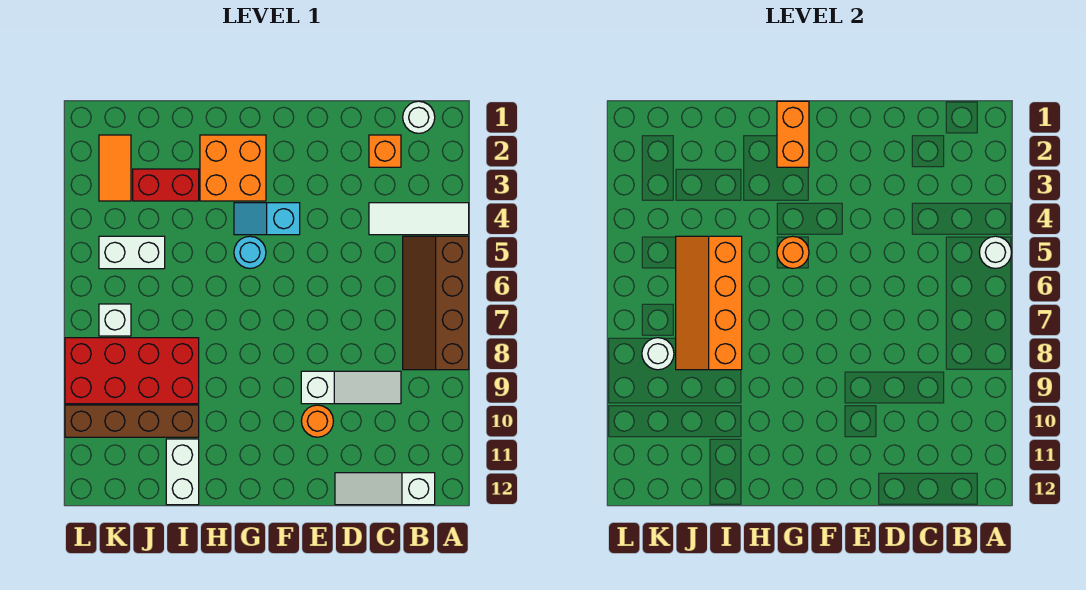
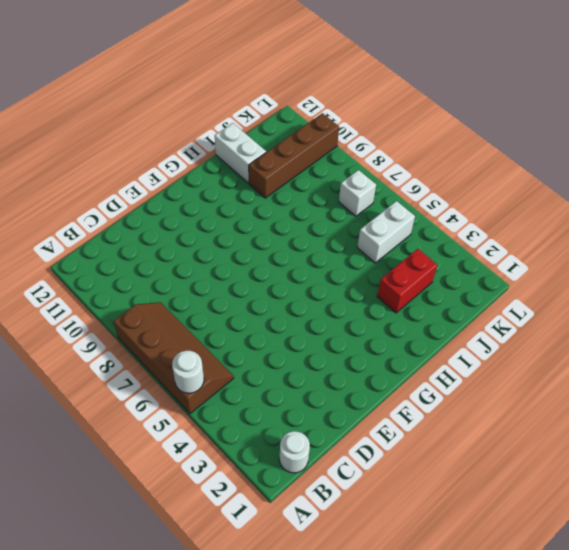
none -> white tile A4:C4 level 1
none -> white slope B12:D12 level 1 top B
none -> orange brick C2 level 1

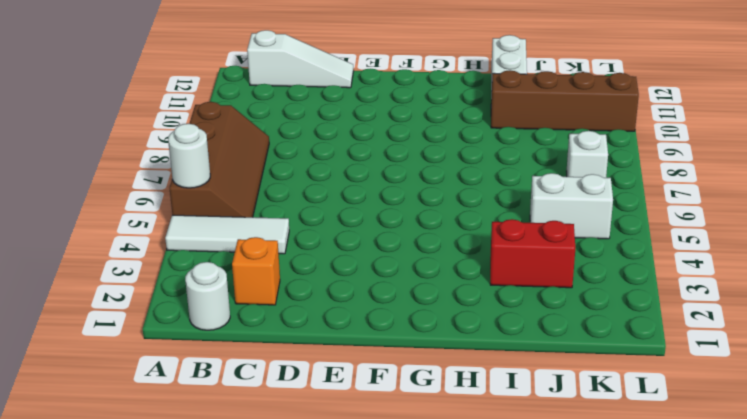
none -> white slope C9:E9 level 1 top E
none -> orange round brick E10 level 1
none -> cyan slope F4:G4 level 1 top F

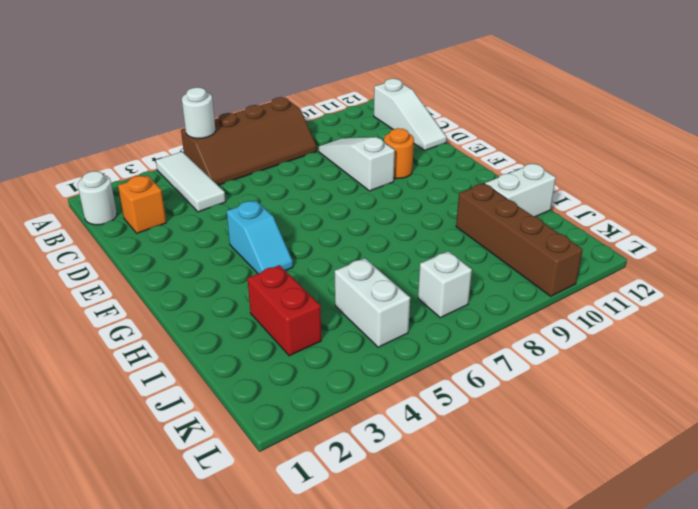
none -> orange brick G2:H3 level 1
none -> cyan round brick G5 level 1
none -> red brick I8:L9 level 1

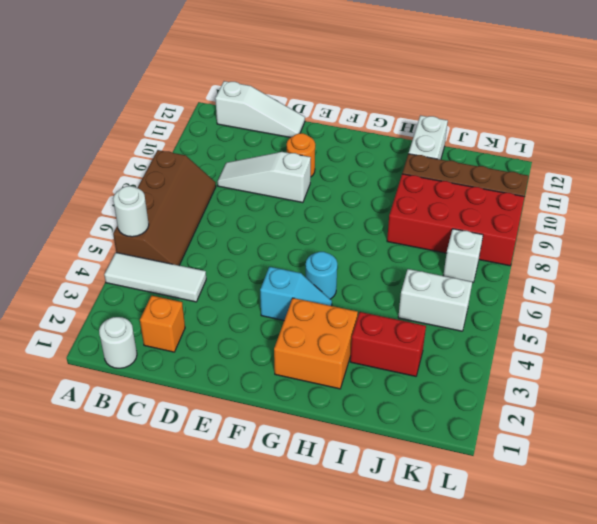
none -> orange tile K2:K3 level 1
none -> orange brick G1:G2 level 2
none -> orange round brick G5 level 2

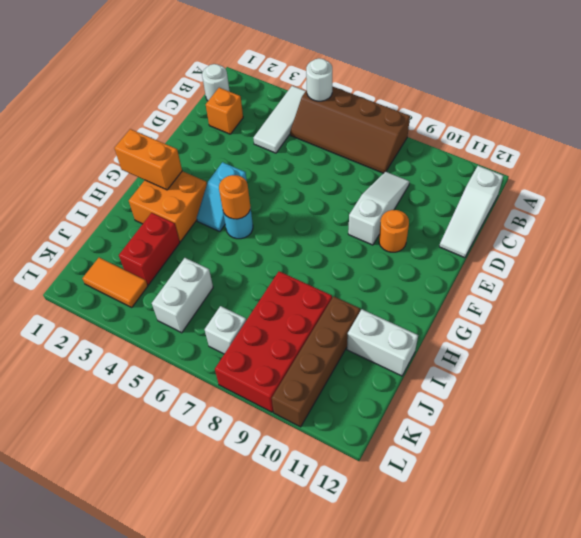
none -> orange slope I5:J8 level 2 top I
none -> white round brick K8 level 2

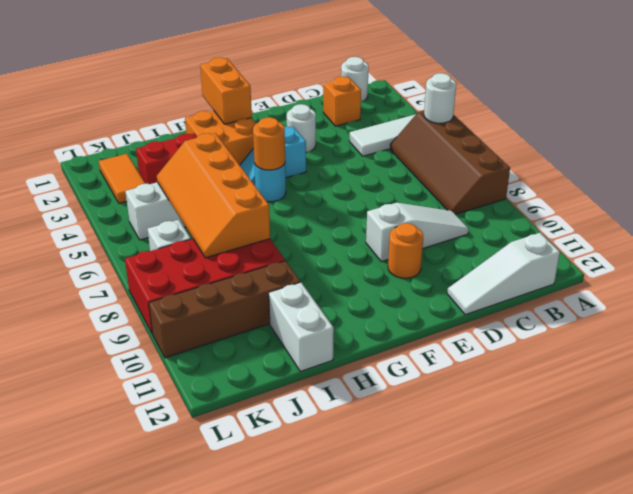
white round brick E3 level 1 -> white round brick K8 level 2

